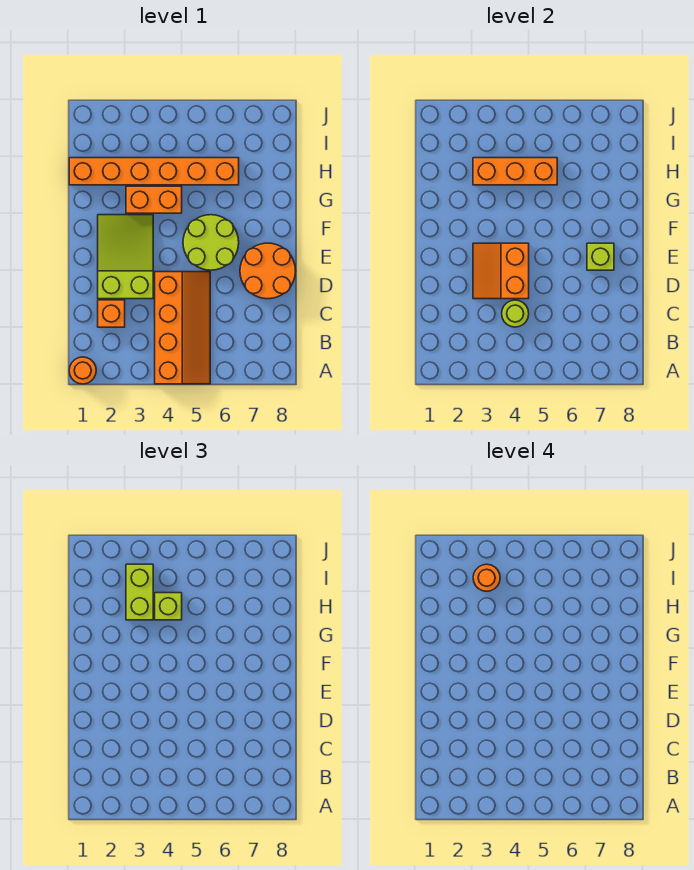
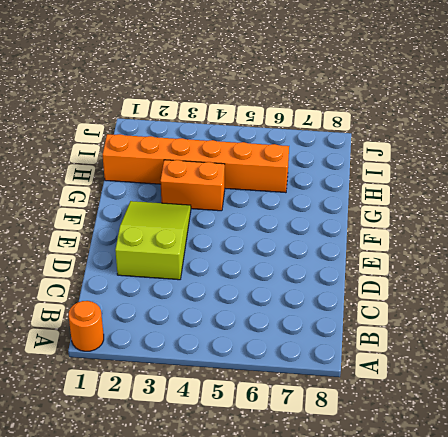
none -> orange slope A4:D5 level 1 top 4
none -> orange brick C2 level 1
none -> orange round brick D7:E8 level 1

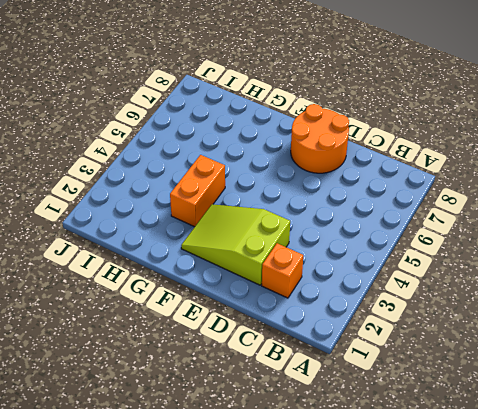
none -> orange round brick A1 level 1
none -> orange slope A4:D5 level 1 top 4
none -> lime round brick E5:F6 level 1

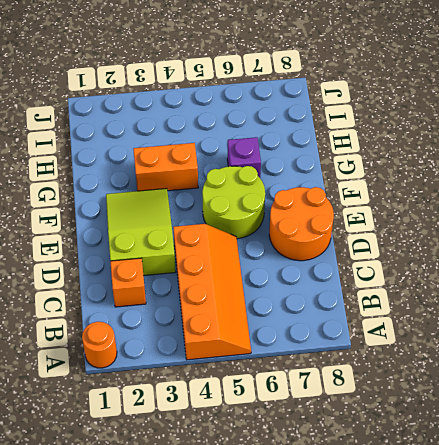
purple brick G6 level 1 -> none
none -> orange brick H1:H6 level 1
none -> lime round brick C4 level 2
none -> orange slope D3:E4 level 2 top 4

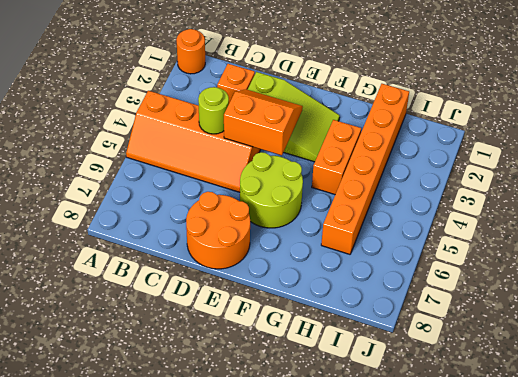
none -> lime brick E7 level 2
none -> orange brick H3:H5 level 2
none -> lime brick H3:I3 level 3

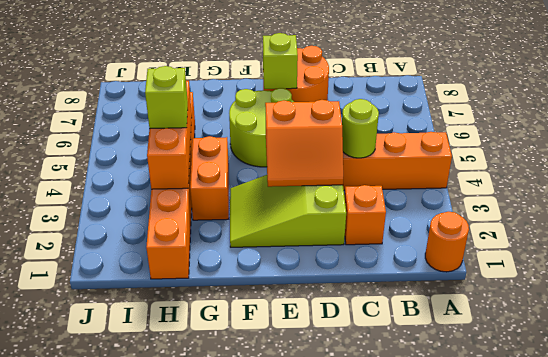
none -> lime brick H3:I3 level 3
none -> orange round brick I3 level 4

